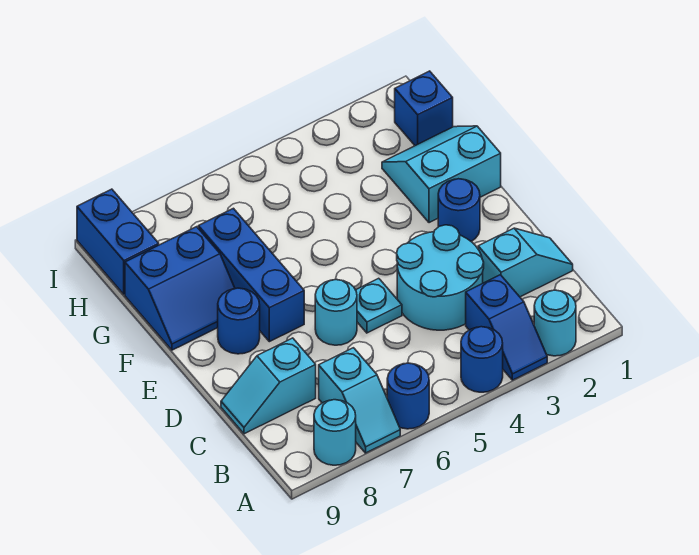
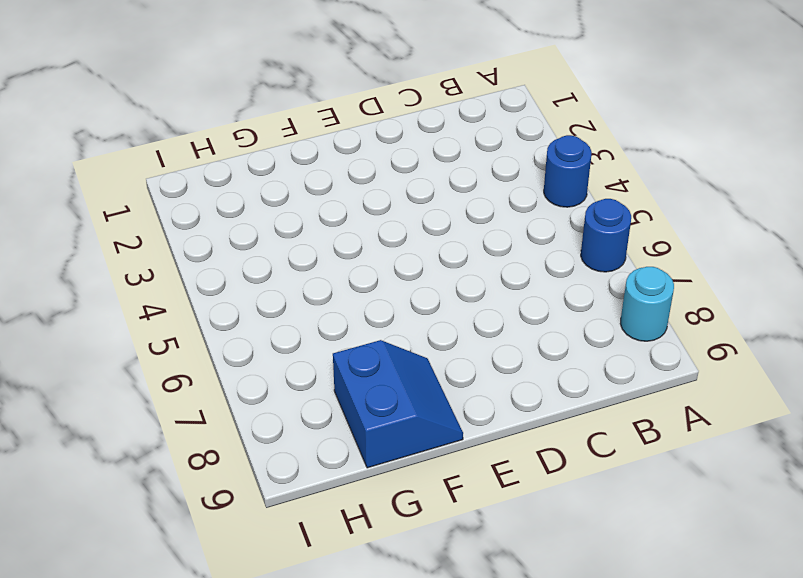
none -> cyan round brick A2 level 1
none -> blue slope A3:B3 level 1 top B
none -> cyan slope A7:B7 level 1 top B

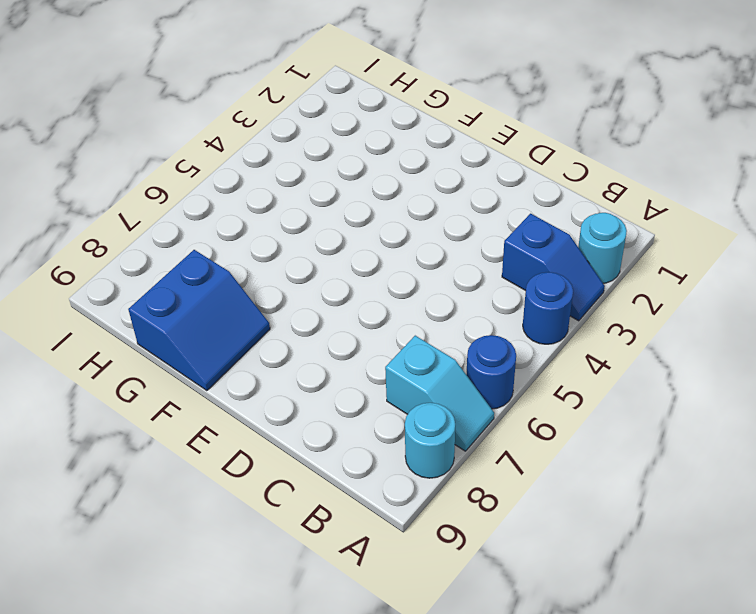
none -> cyan slope C1:C2 level 1 top 2
none -> cyan round brick C3:D4 level 1
none -> cyan slope C8:C9 level 1 top 8

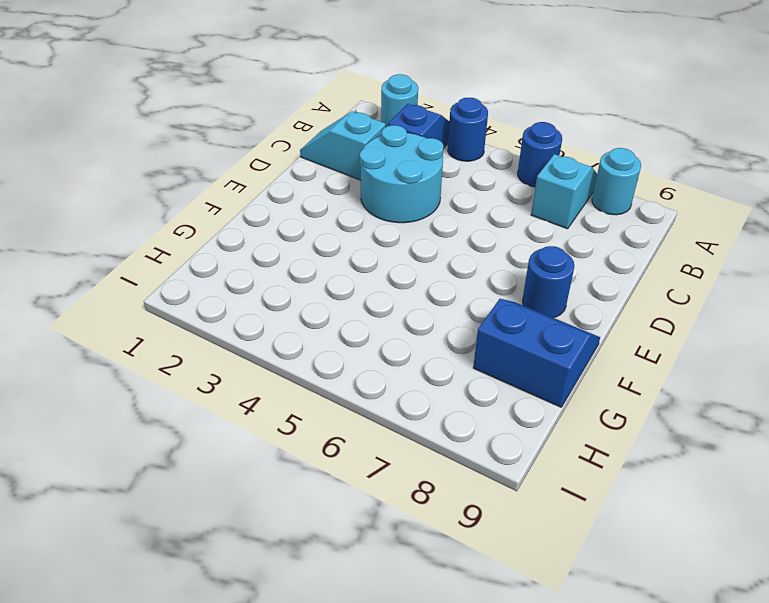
none -> cyan slope C8:C9 level 1 top 8
none -> cyan plate D5 level 1
none -> cyan round brick D6 level 1

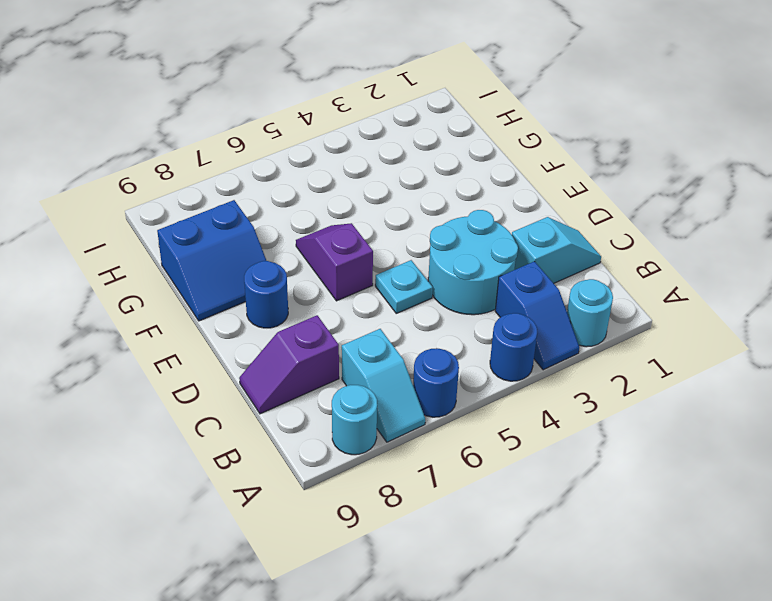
purple slope C8:C9 level 1 top 8 -> cyan slope C8:C9 level 1 top 8
purple slope E6:F6 level 1 top E -> none
none -> cyan round brick D6 level 1
none -> blue round brick E2 level 1
none -> blue brick E7:G7 level 1

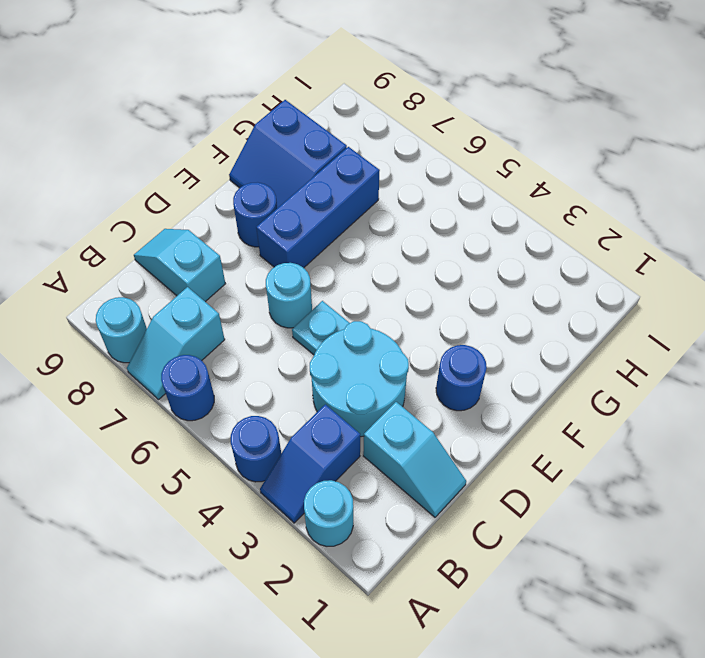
none -> cyan slope F1:G2 level 1 top F
none -> blue brick H1 level 1
none -> blue brick H9:I9 level 1

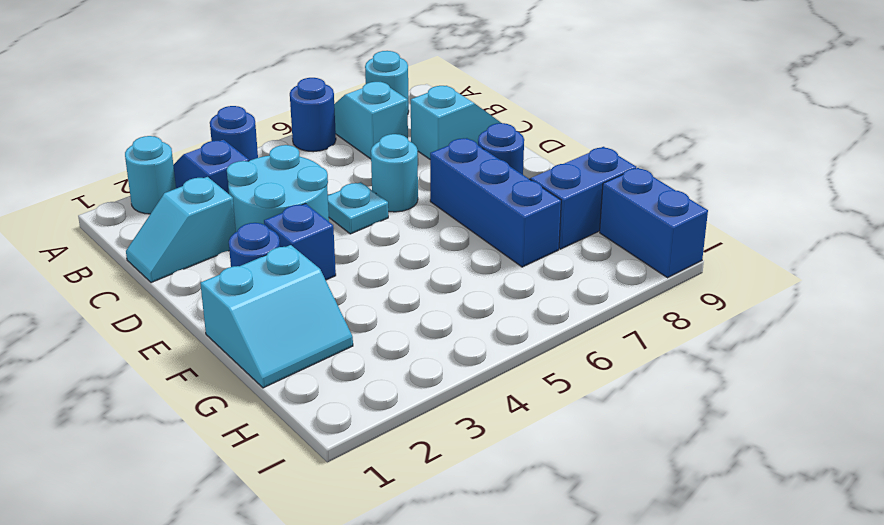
blue brick E3 level 1 -> blue brick H1 level 1

